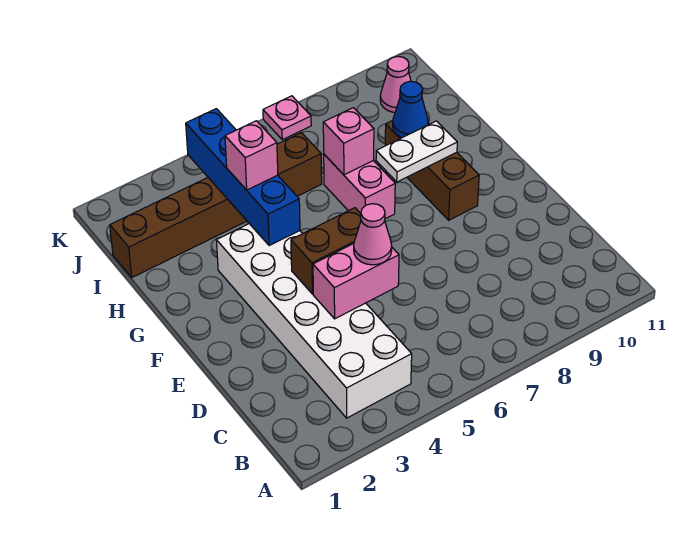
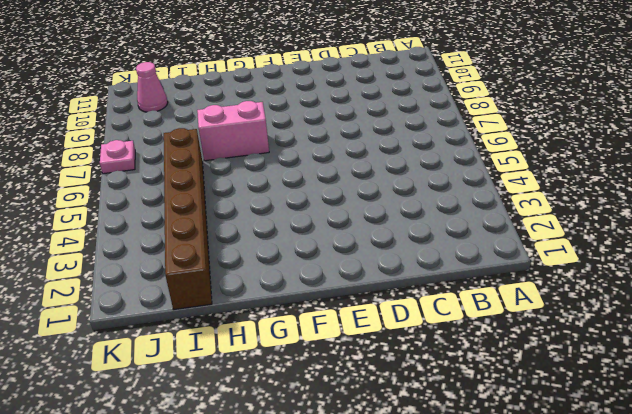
none -> white brick B3:G4 level 1
none -> brown brick F9:H9 level 1
none -> pink brick D4:D5 level 2

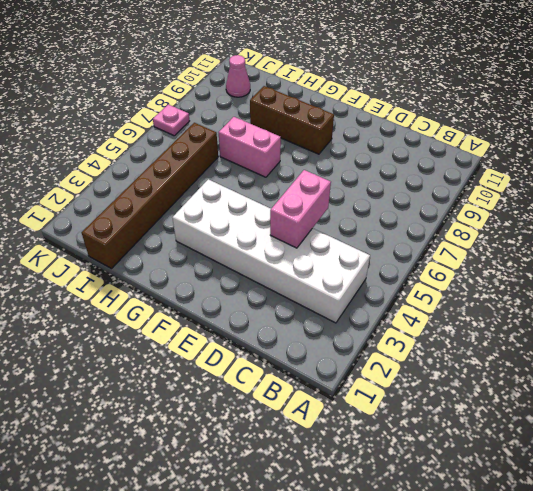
none -> brown brick E4:E5 level 2
none -> blue brick G4:J4 level 2
none -> white plate G8:G9 level 2

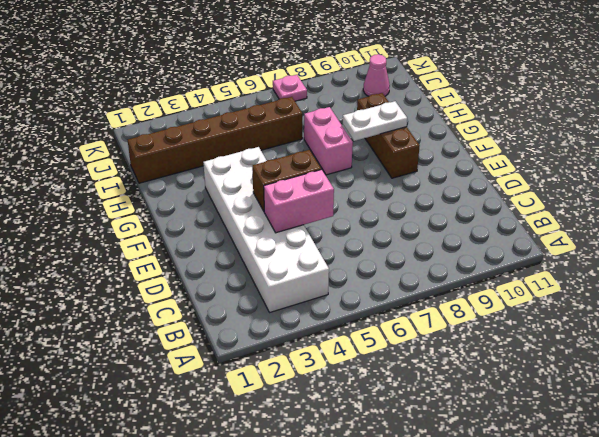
none -> blue brick G4:J4 level 2
none -> pink brick H7 level 2
none -> blue cone H9 level 2

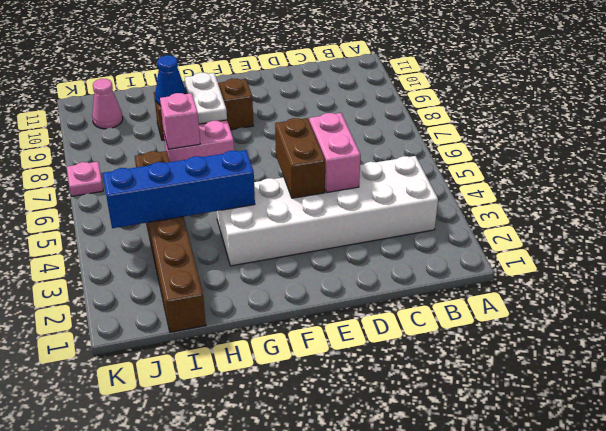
none -> pink cone D5 level 3
none -> pink brick H4 level 3

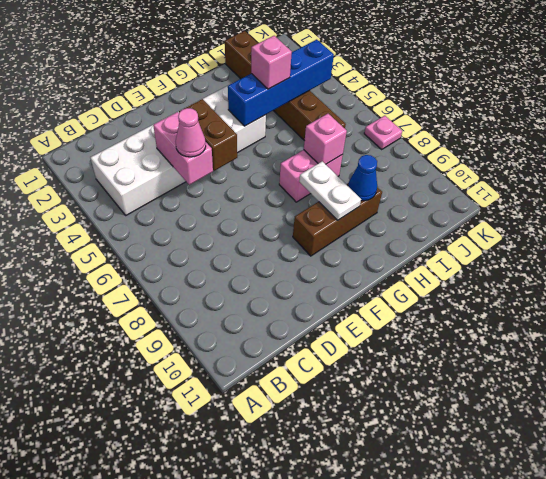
none -> pink cone J10 level 1

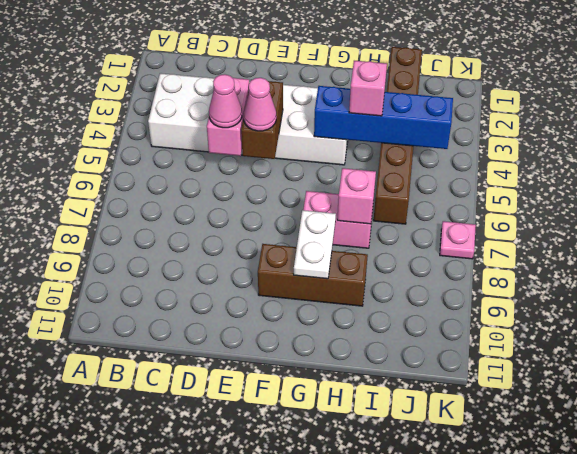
pink cone E5 level 3 -> pink cone J10 level 1
none -> blue cone H9 level 2

